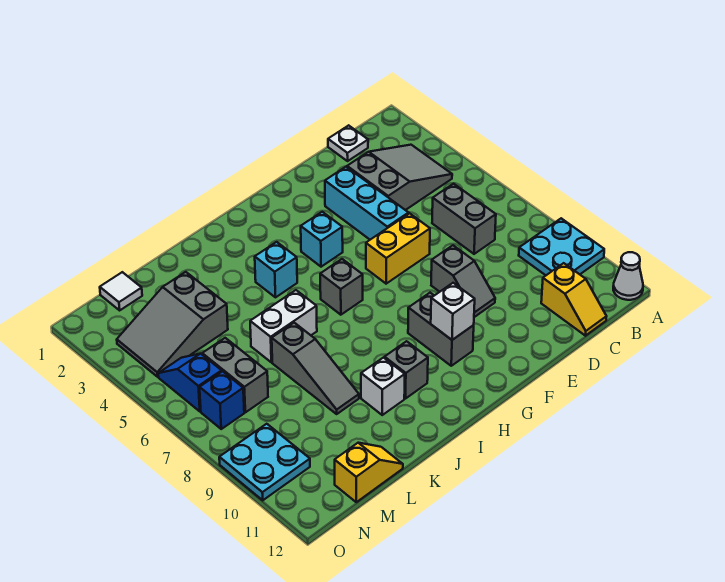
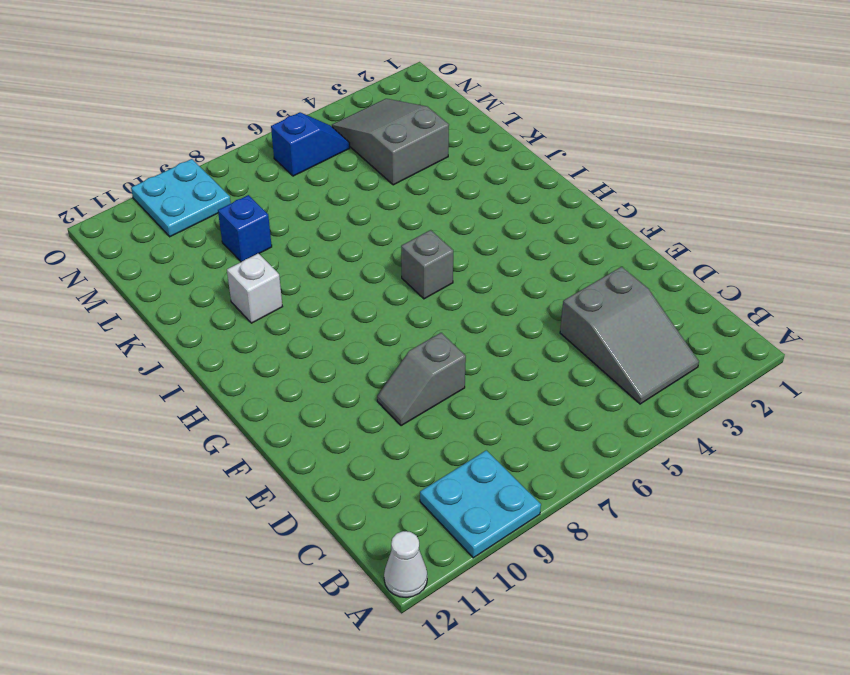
blue brick L9 level 1 -> blue brick N7 level 1
none -> white plate C1 level 1
none -> grey brick C6:C7 level 1
none -> yellow slope C11:C12 level 1 top 11

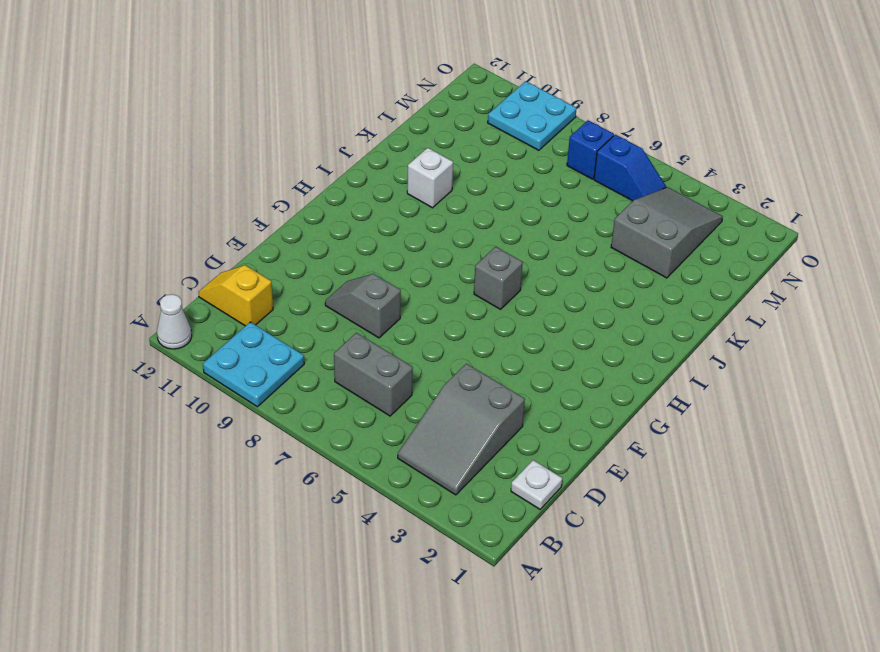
none -> cyan brick E3:E5 level 1
none -> yellow brick E6:F6 level 1
none -> cyan brick G4 level 1

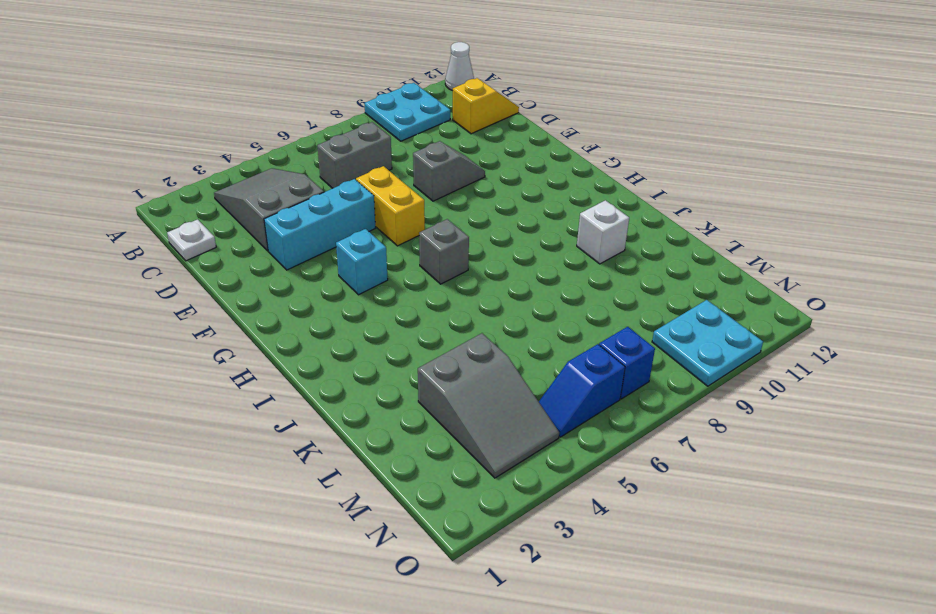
none -> grey brick G9:G10 level 1
none -> cyan brick I4 level 1
none -> grey brick I10 level 1

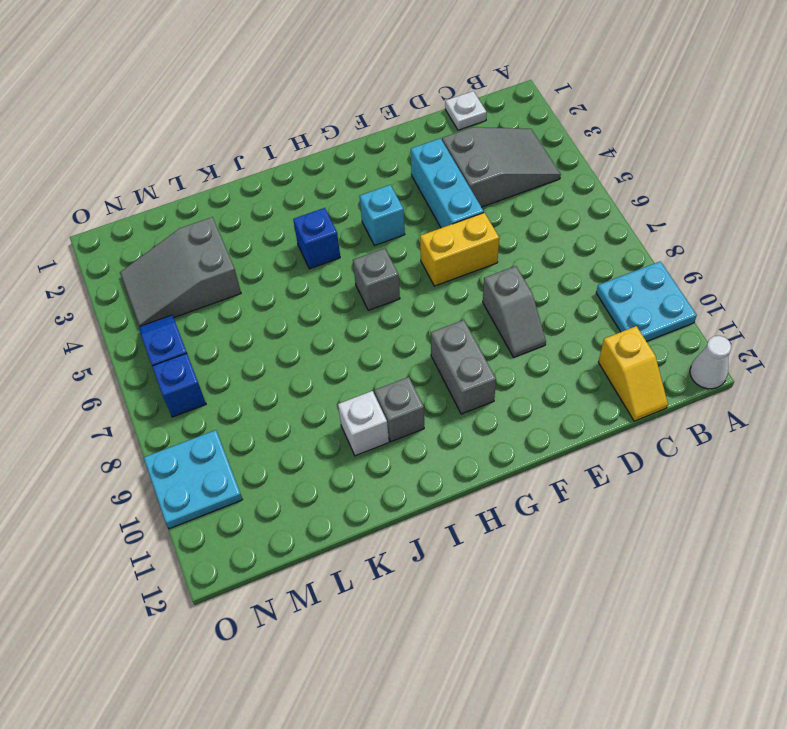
blue brick I4 level 1 -> cyan brick I4 level 1
none -> grey brick C6:C7 level 1
none -> white brick J6:K6 level 1
none -> grey slope K7:K9 level 1 top 7

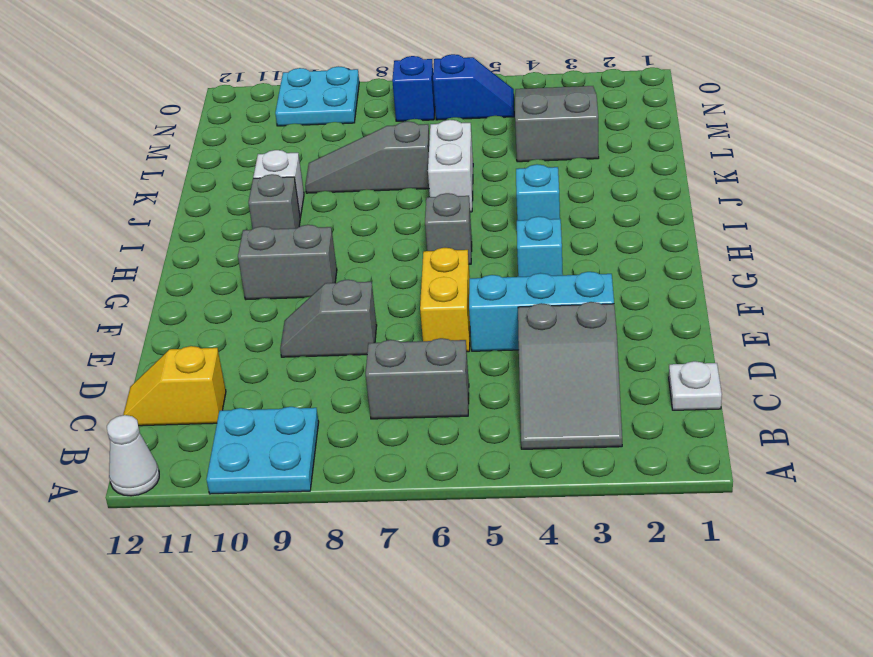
none -> yellow slope L12:M12 level 1 top M
none -> white tile M1 level 1
none -> grey brick M6:M7 level 1

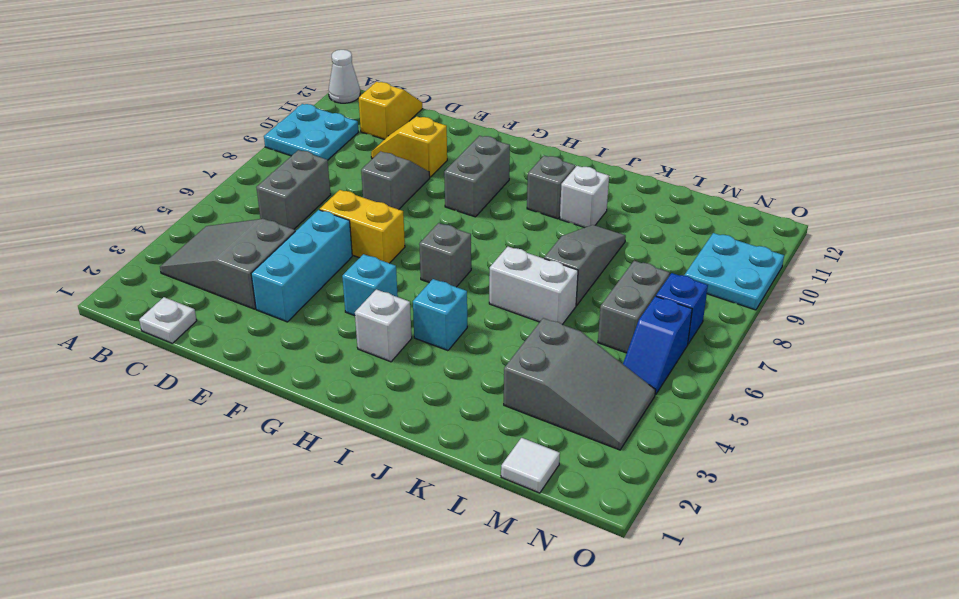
yellow slope D10:E10 level 1 top E -> yellow slope L12:M12 level 1 top M
white brick H3 level 1 -> white brick G10 level 2

